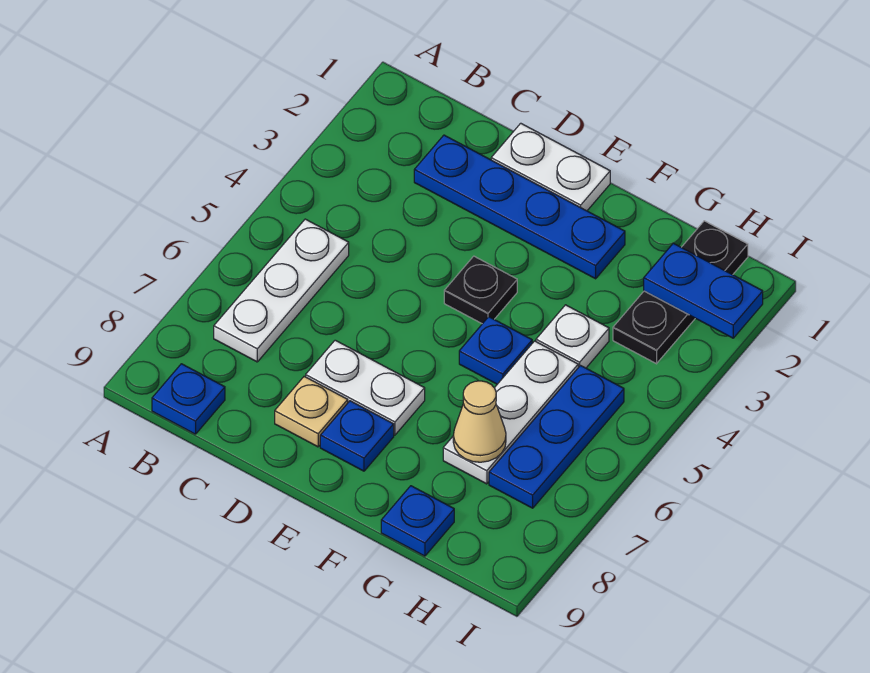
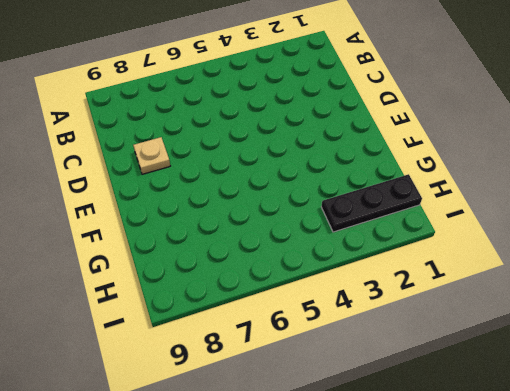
none -> white plate B5:B7 level 1
none -> blue plate B9 level 1
none -> blue plate C2:F2 level 1

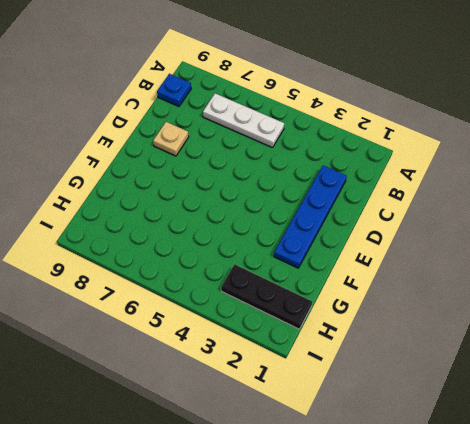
none -> white plate D1:E1 level 1
none -> white plate D7:E7 level 1
none -> black plate E4 level 1

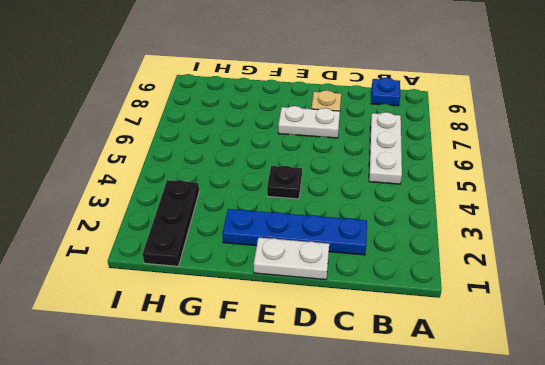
none -> blue plate E8 level 1
none -> blue plate F5 level 1
none -> white plate G4 level 1

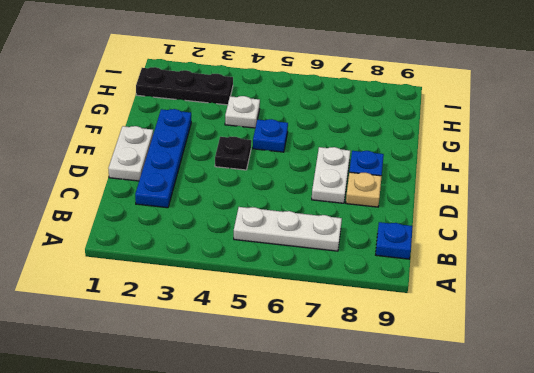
none -> white plate G5:G7 level 1
none -> blue plate G9 level 1
none -> blue plate H5:H7 level 1

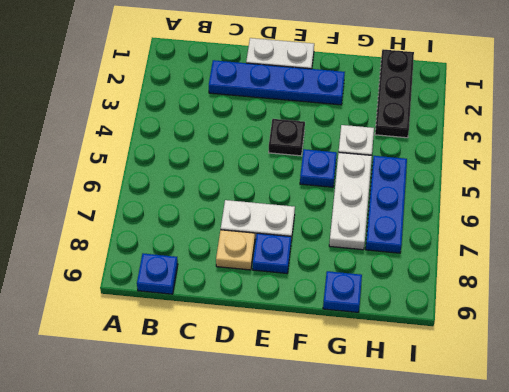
none -> white plate B5:B7 level 1
none -> tan cone G7 level 2
none -> blue plate H2:I2 level 2

